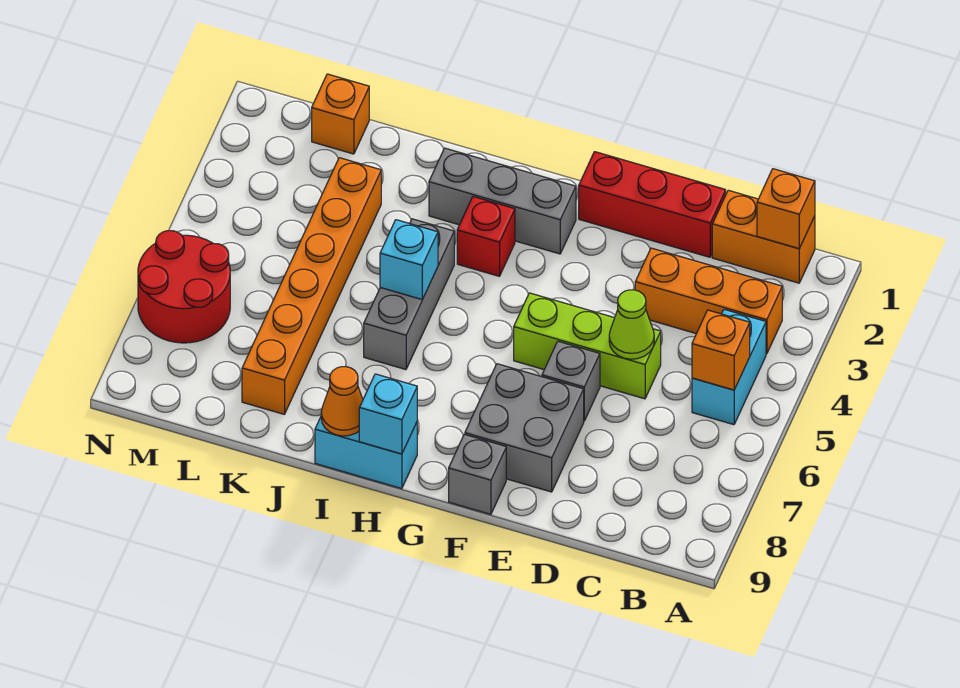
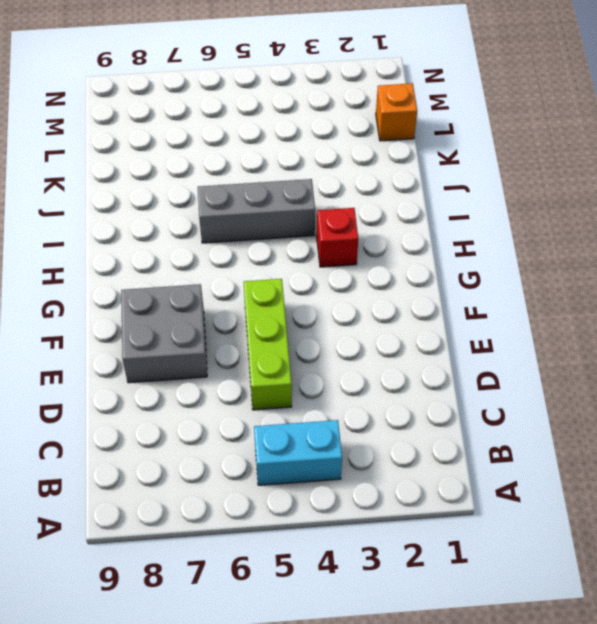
none -> orange brick B1:C1 level 1
none -> orange brick B3:D3 level 1
none -> red brick D1:F1 level 1

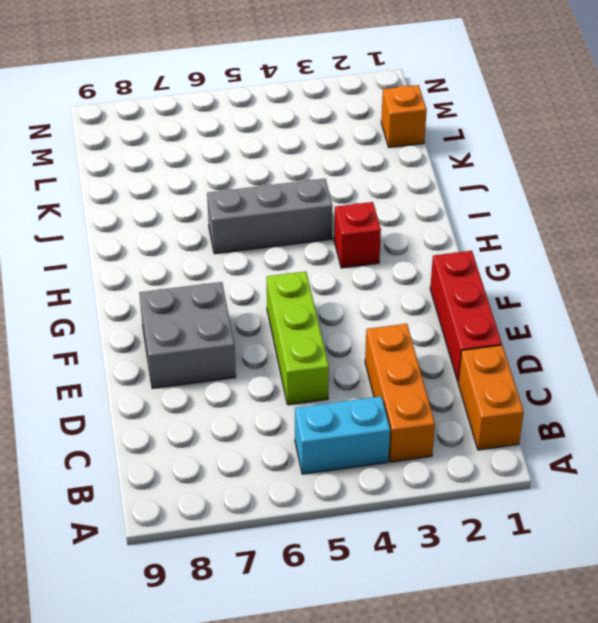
none -> grey brick E6 level 1
none -> grey brick F9 level 1
none -> grey brick G2:I2 level 1

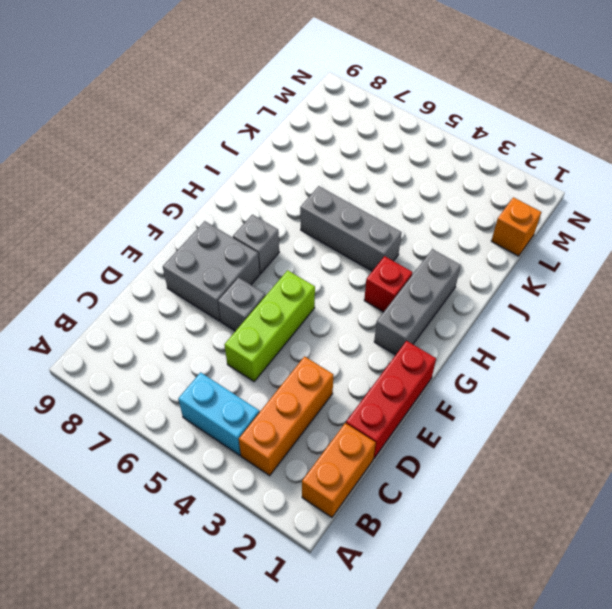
grey brick G7 level 1 -> grey brick F9 level 1
none -> cyan brick H9:I9 level 1
none -> orange brick K3:K8 level 1
none -> red round brick M6:N7 level 1

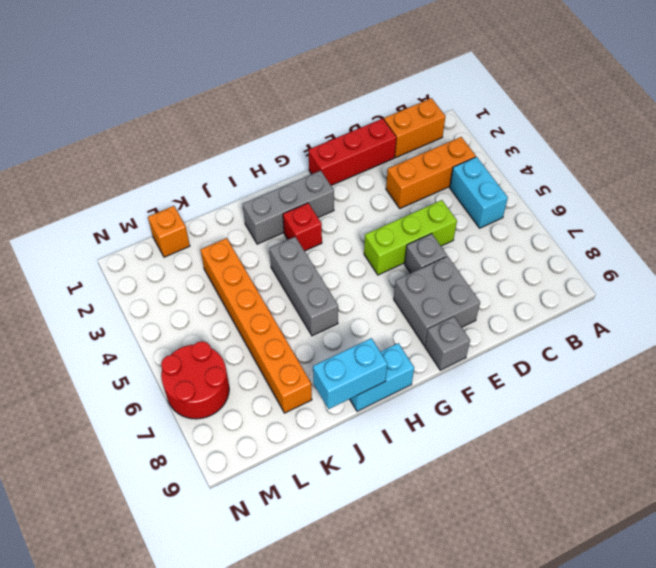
cyan brick I9:J9 level 2 -> orange cone I9 level 2
none -> orange brick B1 level 2
none -> orange brick B5 level 2
none -> lime cone D5 level 2

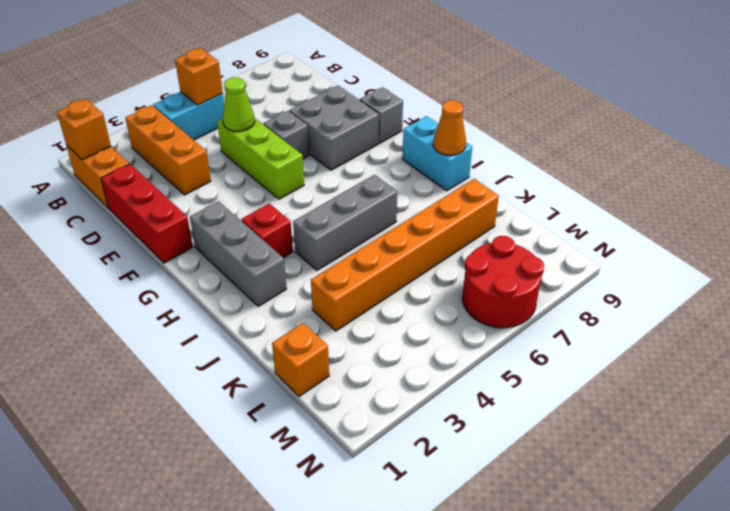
none -> cyan brick H9 level 2
none -> cyan brick I5 level 2

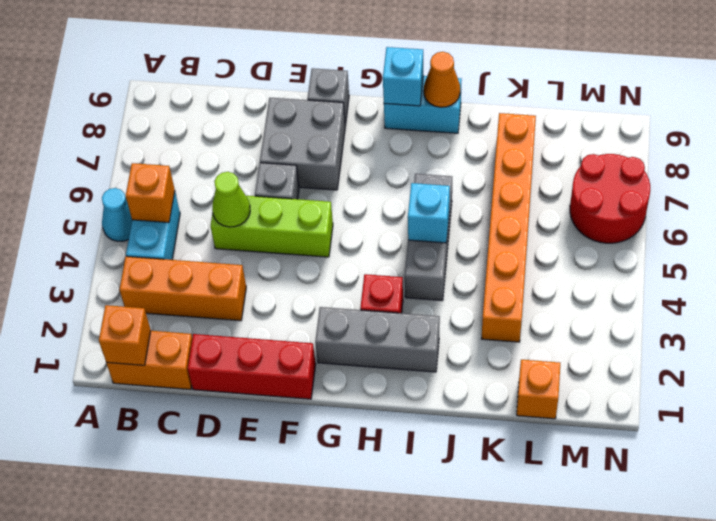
cyan cone A5 level 1 -> none

